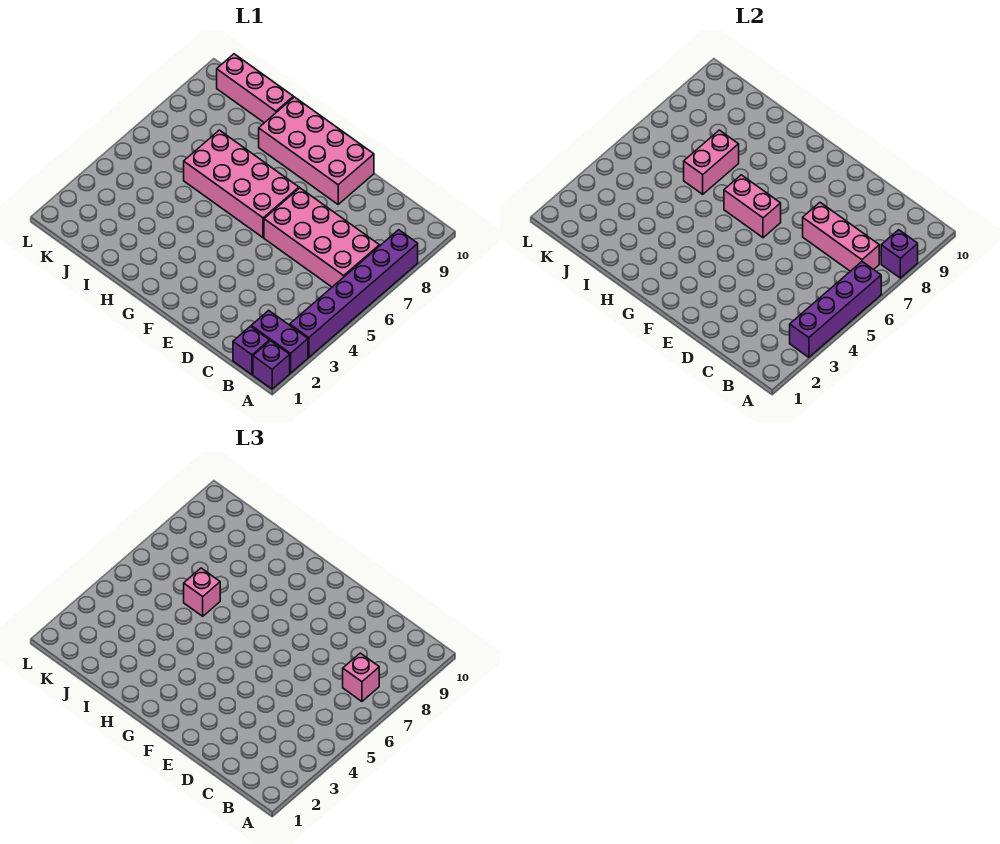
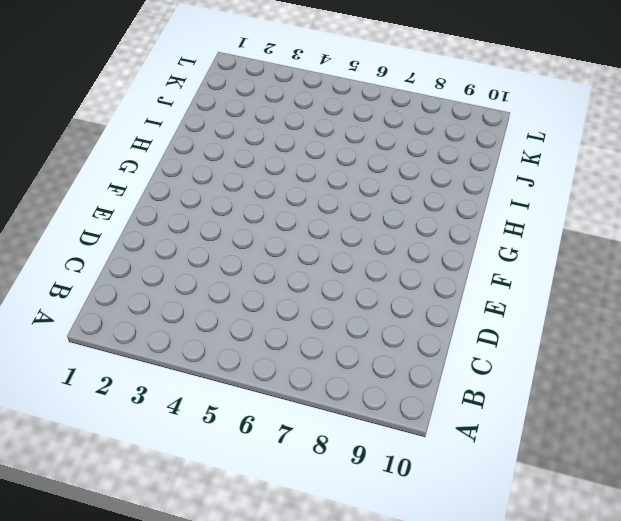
none -> purple brick A1 level 1
none -> purple brick A2:B2 level 1
none -> purple brick A3:A8 level 1

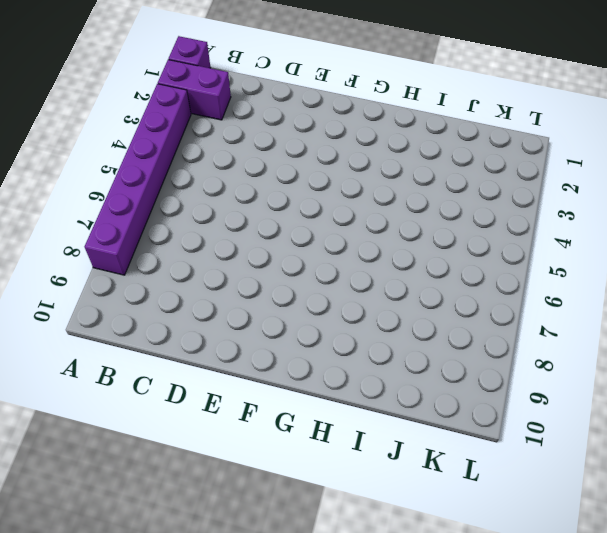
none -> purple brick B1 level 1
none -> pink brick B6:E7 level 1
none -> pink brick E9:H10 level 1

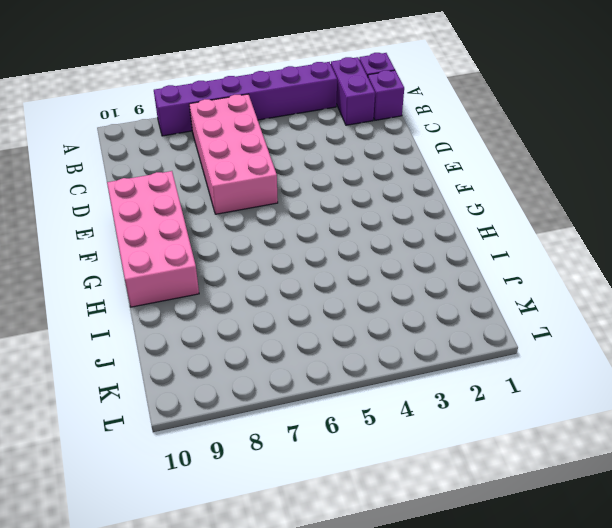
none -> pink brick F6:I7 level 1
none -> pink brick I10:K10 level 1
none -> purple brick A3:A6 level 2

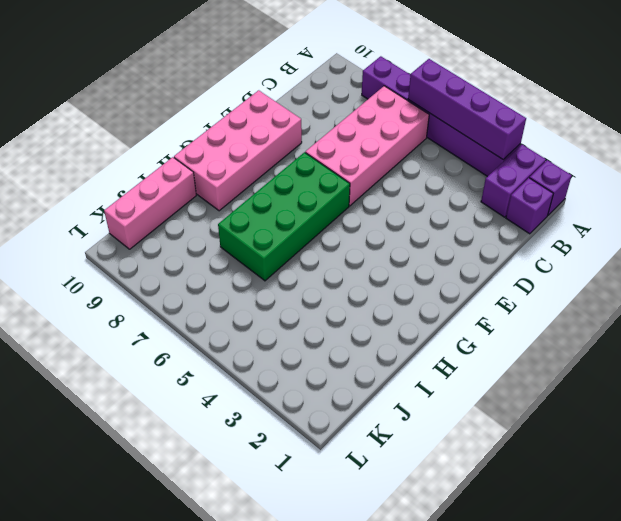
green brick F6:I7 level 1 -> pink brick F6:I7 level 1
none -> purple brick A8 level 2
none -> pink brick B7:D7 level 2
none -> pink brick F6:G6 level 2

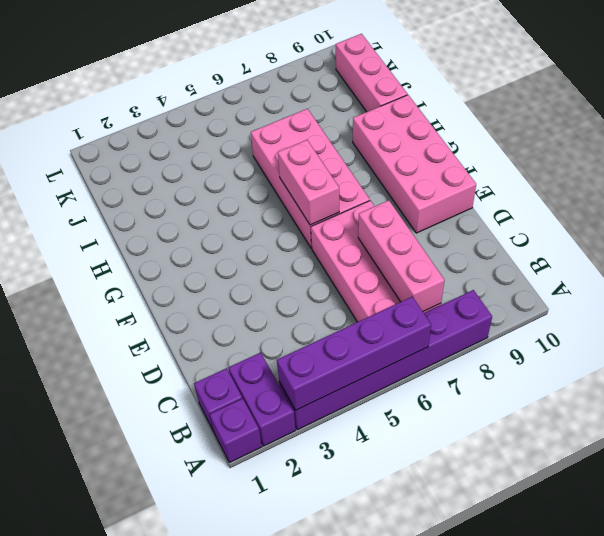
none -> purple brick A8 level 2
none -> pink brick I6:I7 level 2
none -> pink brick B7 level 3

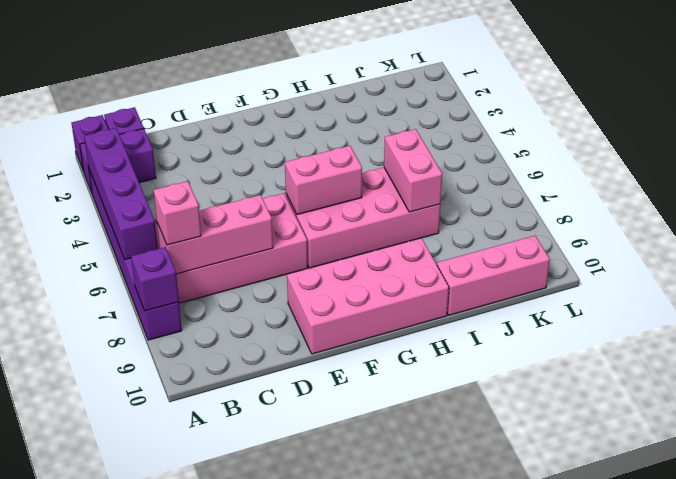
none -> pink brick I6 level 3

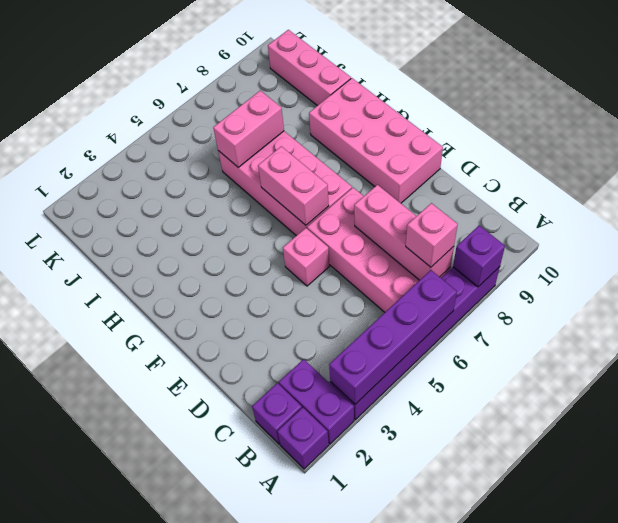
pink brick E5 level 1 -> pink brick I6 level 3

